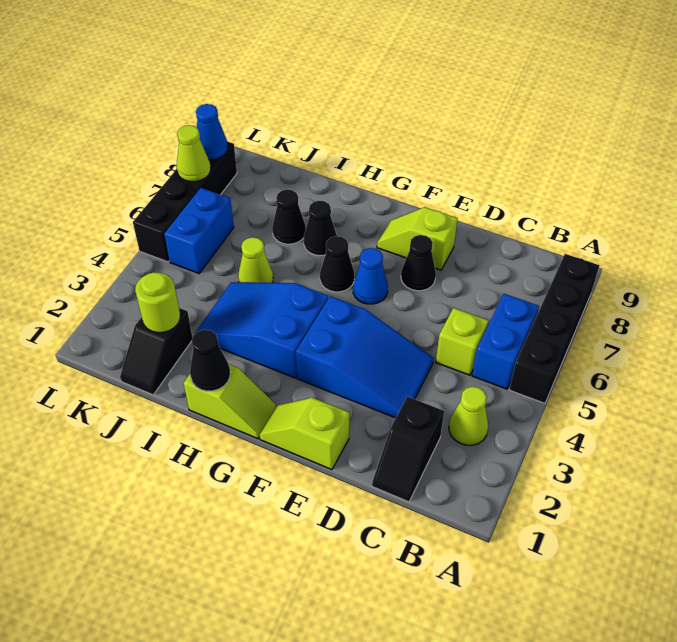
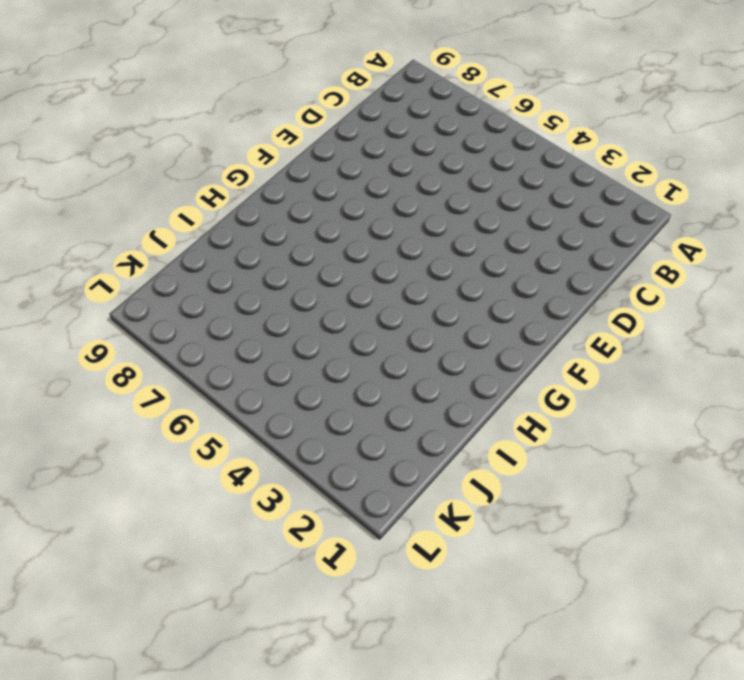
none -> black brick A5:A8 level 1
none -> lime cone B3 level 1
none -> blue brick B5:B6 level 1

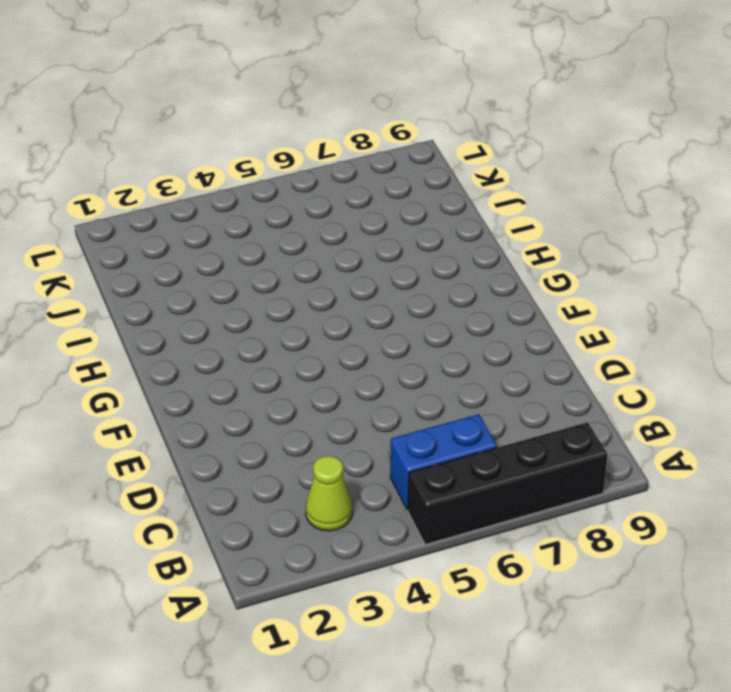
none -> black slope C1:C2 level 1 top 2
none -> lime brick C5 level 1
none -> blue slope D3:F4 level 1 top F

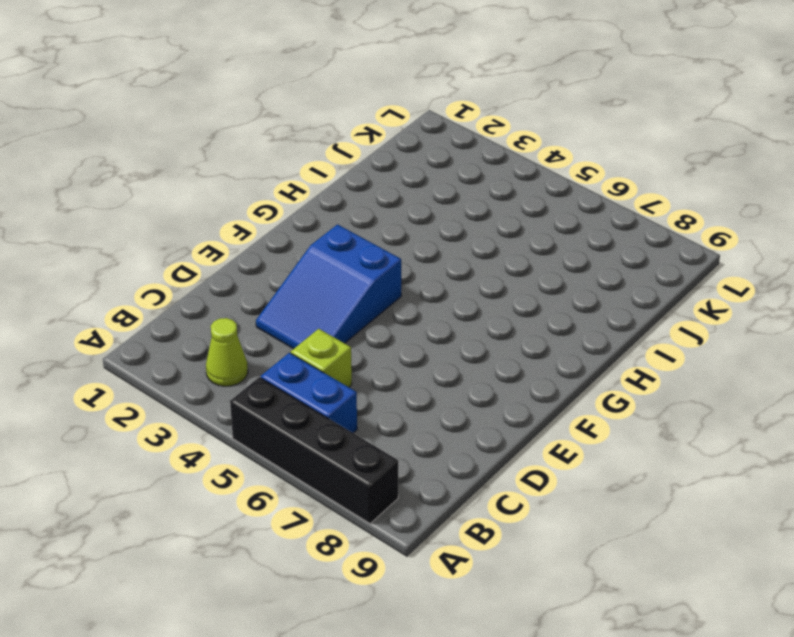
none -> black slope C1:C2 level 1 top 2
none -> lime slope E1:F1 level 1 top E
none -> black cone E7 level 1

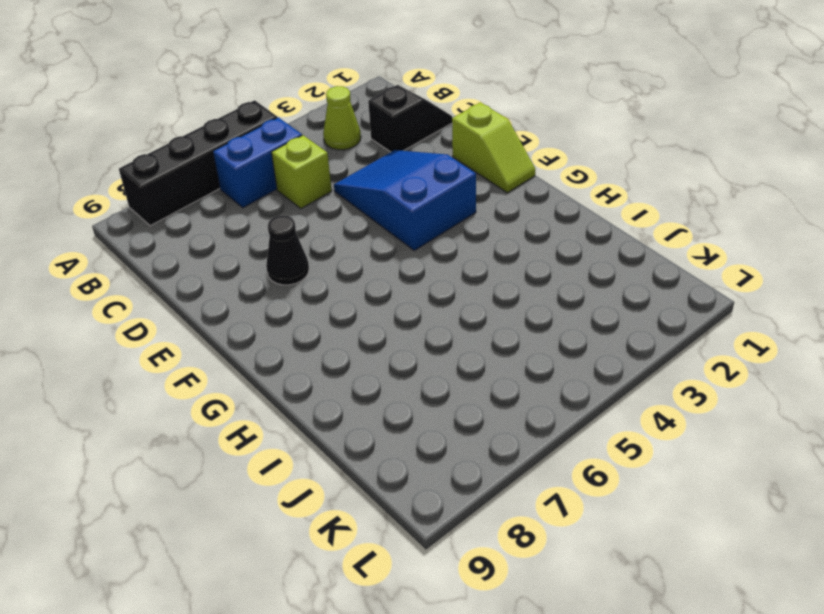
none -> lime slope E8:F8 level 1 top E
none -> blue cone F6 level 1
none -> lime slope G1:H1 level 1 top H

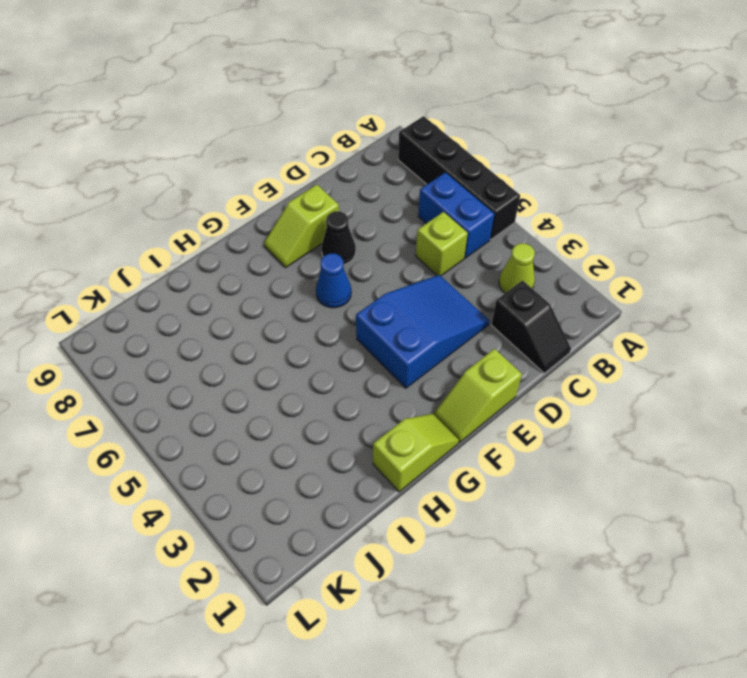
none -> blue slope G3:I4 level 1 top G
none -> black cone G6 level 1
none -> black cone H7 level 1

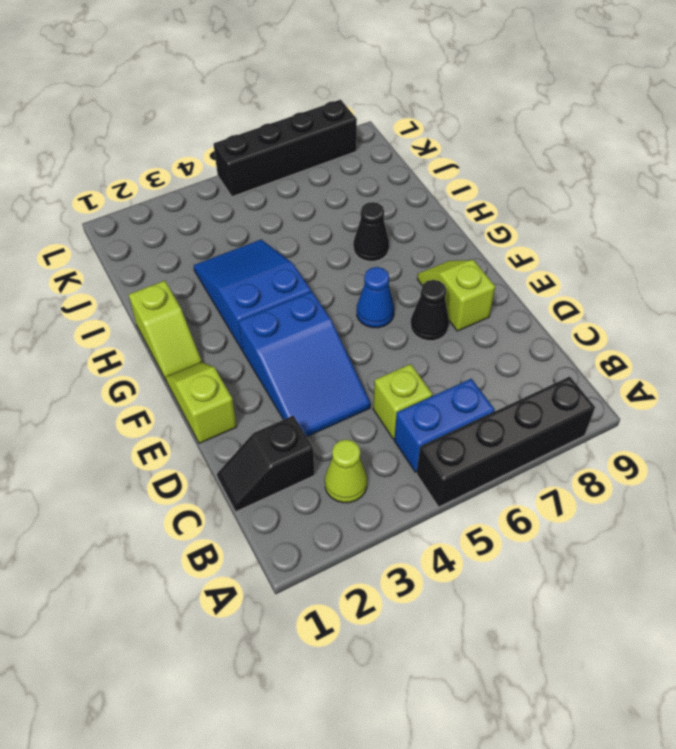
none -> black cone G6 level 1
none -> lime cone I5 level 1
none -> black cone I7 level 1

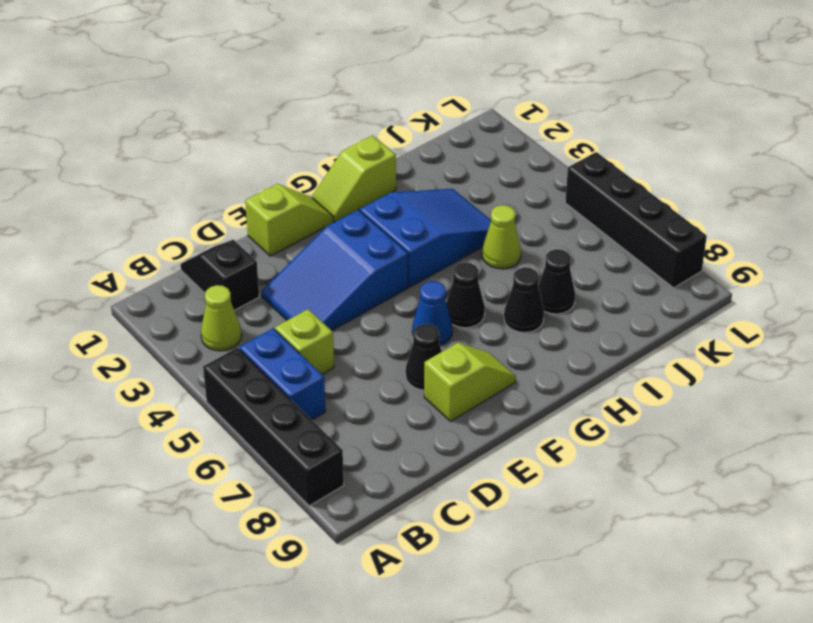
none -> black slope J1:J2 level 1 top 2
none -> blue brick K5:K6 level 1
none -> black cone H1 level 2

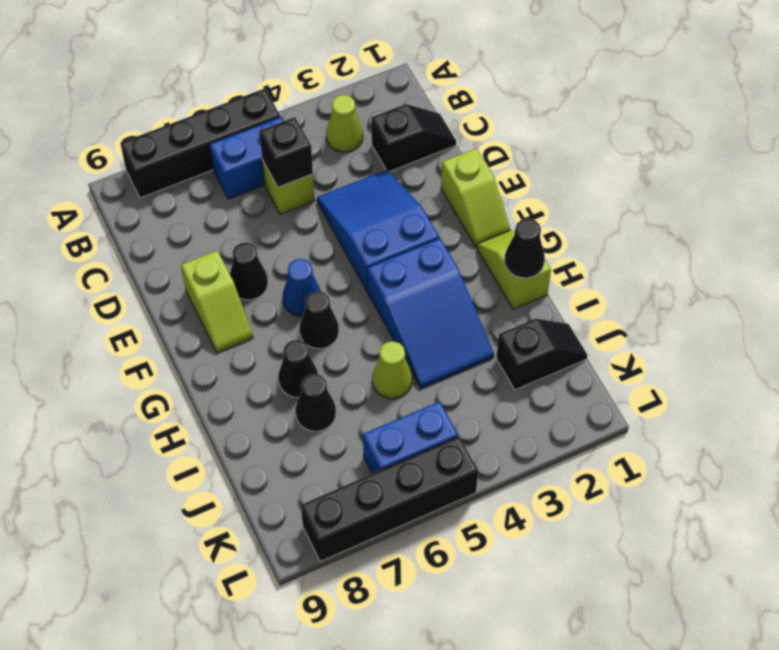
black brick C5 level 2 -> none
none -> lime round brick J2 level 2
none -> lime cone L7 level 2
none -> blue cone L8 level 2

